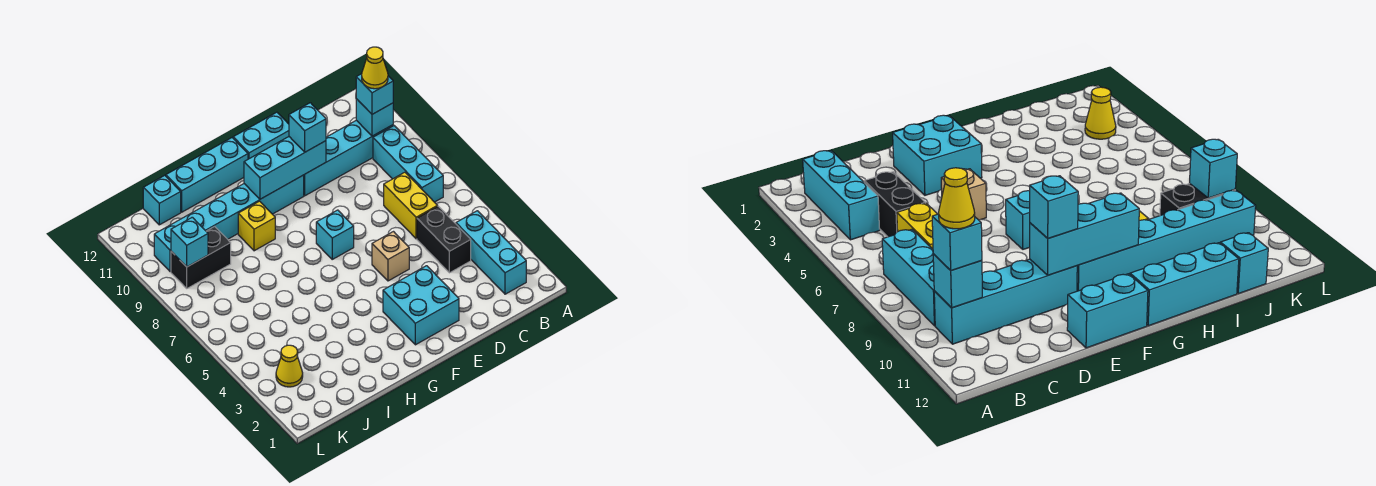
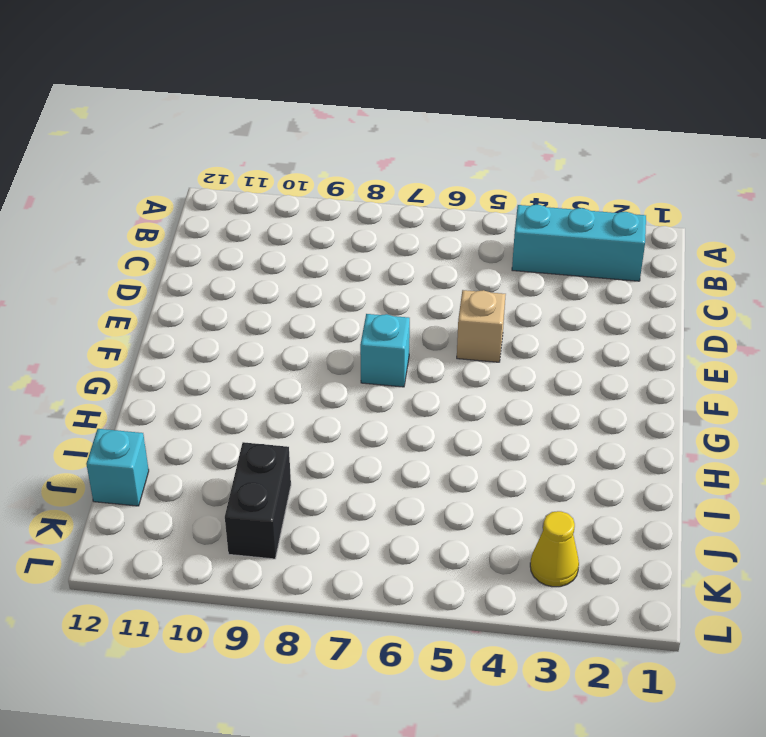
none -> cyan brick B7:B9 level 1
none -> cyan brick B10:E10 level 1
none -> black brick C4:C5 level 1

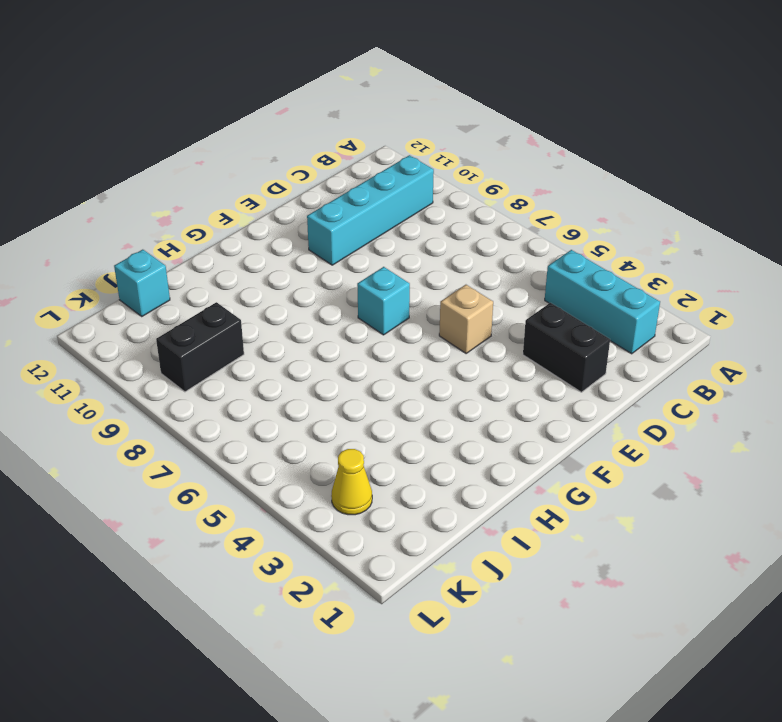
black brick D2:D3 level 1 -> black brick C4:C5 level 1
none -> cyan brick B7:B9 level 1
none -> yellow brick C6:C7 level 1
none -> cyan brick E2:F3 level 1

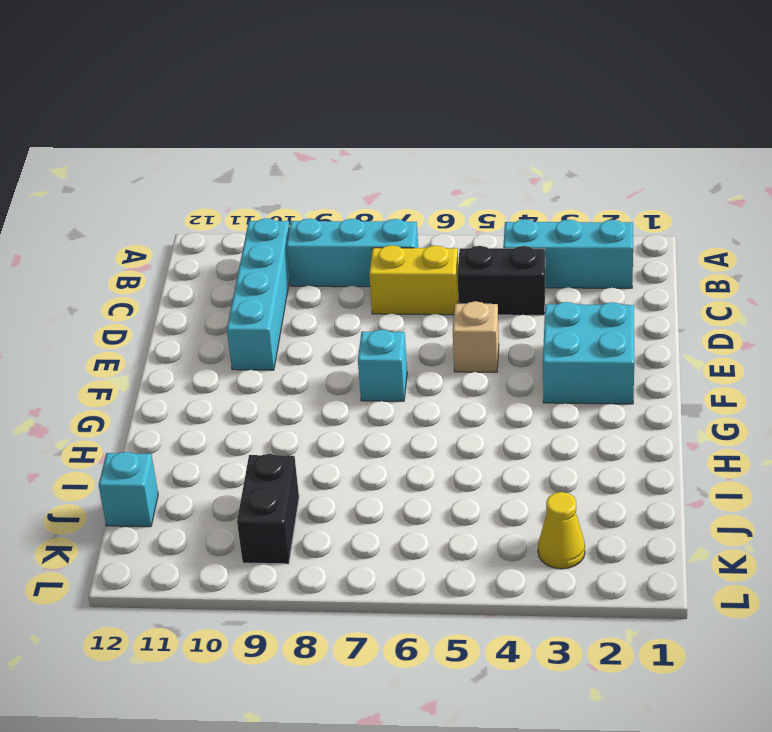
none -> cyan brick E12:F12 level 1
none -> cyan brick F10:K10 level 1
none -> cyan brick G12:I12 level 1

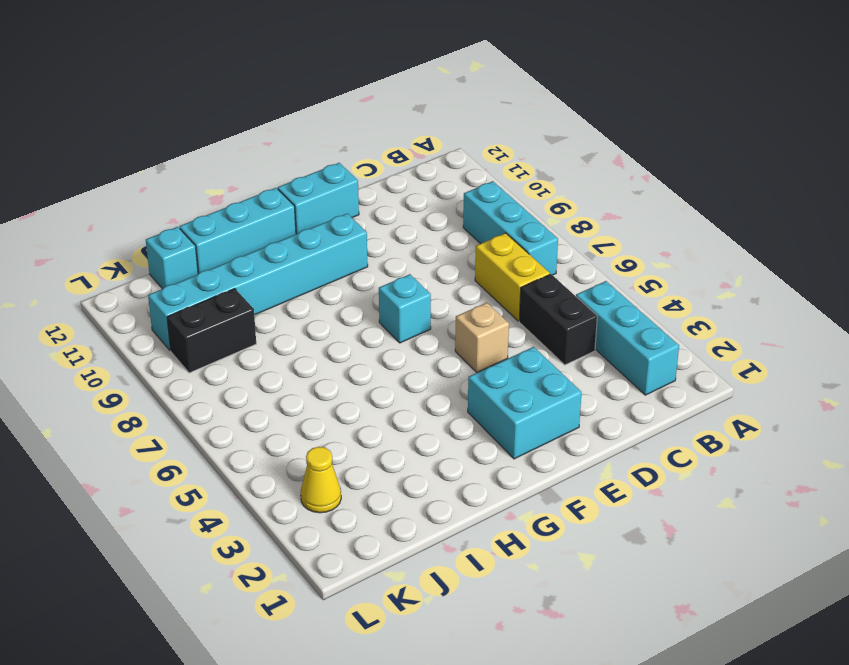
none -> cyan brick B10:E10 level 1
none -> yellow brick H9 level 1
none -> cyan brick B10 level 2

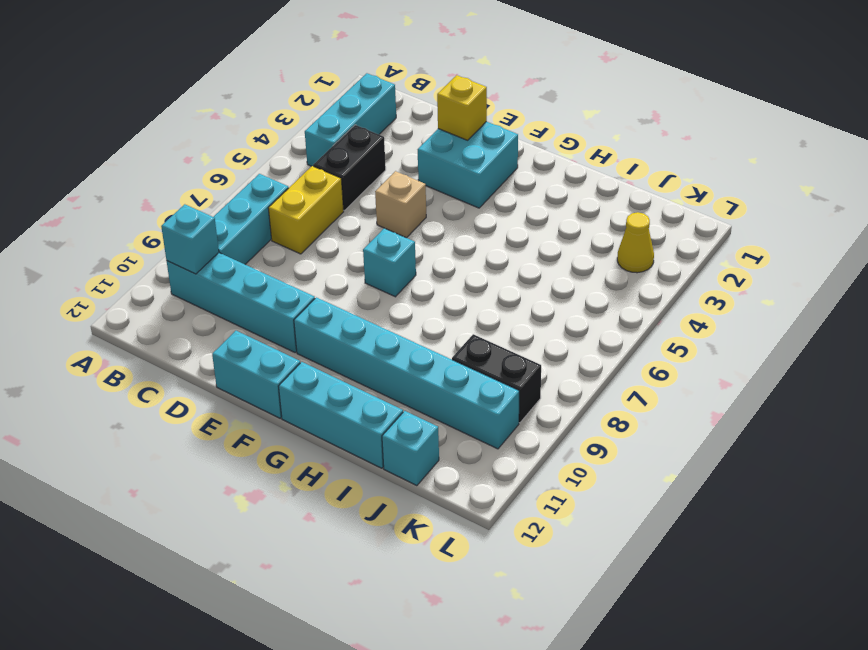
yellow brick E2 level 2 -> yellow brick H9 level 1
none -> cyan brick E10:G10 level 2
none -> cyan brick K9 level 2
none -> cyan brick B10 level 3

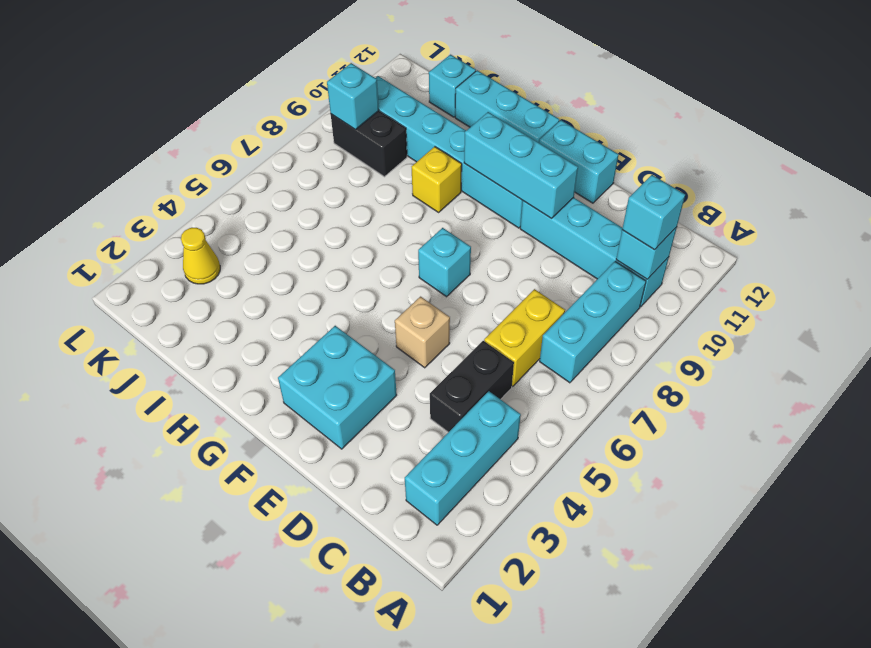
none -> cyan brick E10 level 3
none -> yellow cone B10 level 4

